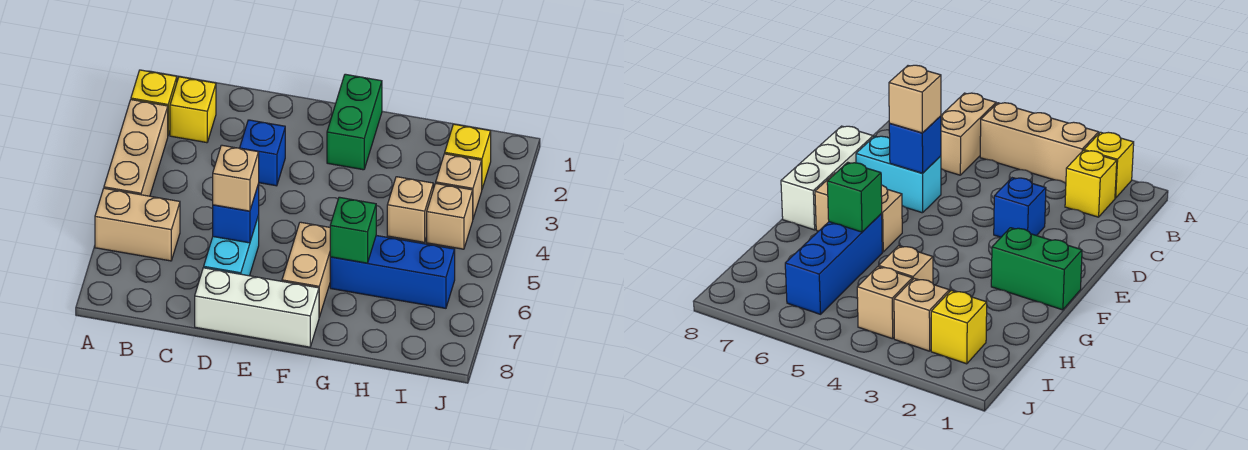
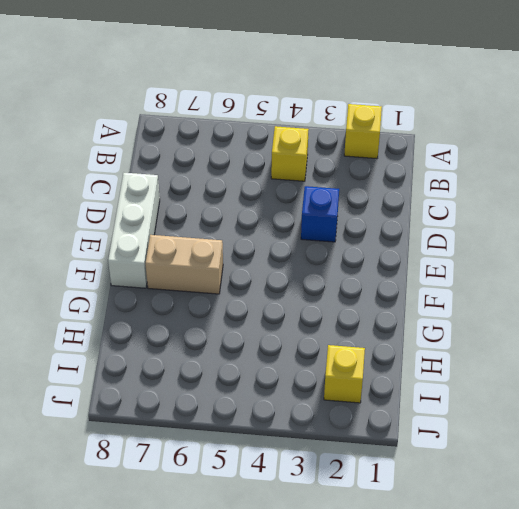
yellow brick B4 level 1 -> yellow brick B2 level 1
none -> tan brick A3:A5 level 1
none -> tan brick A6:B6 level 1
none -> cyan brick D6:D7 level 1

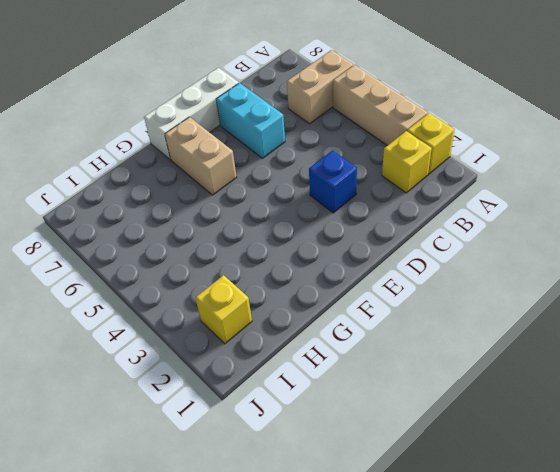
none -> green brick F1:F2 level 1
none -> blue brick G6:I6 level 1
none -> tan brick H4 level 1

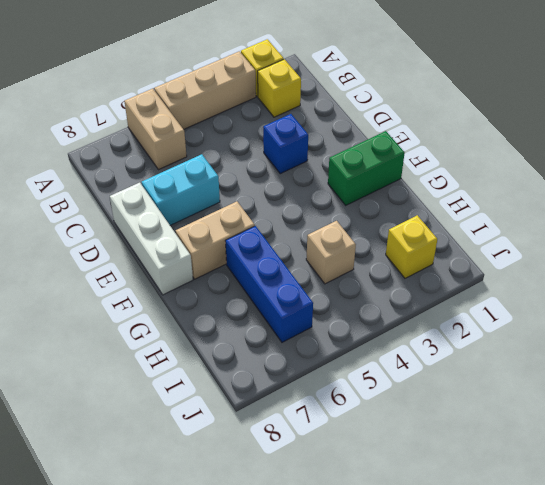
none -> tan brick I3 level 1
none -> tan brick I4 level 1
none -> blue brick D6 level 2

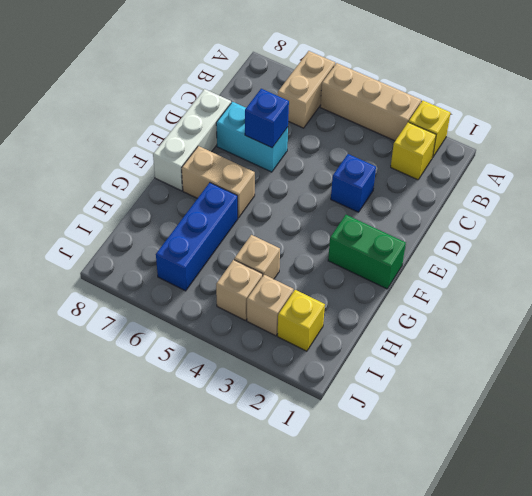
none -> green brick G6 level 2
none -> tan brick D6 level 3

